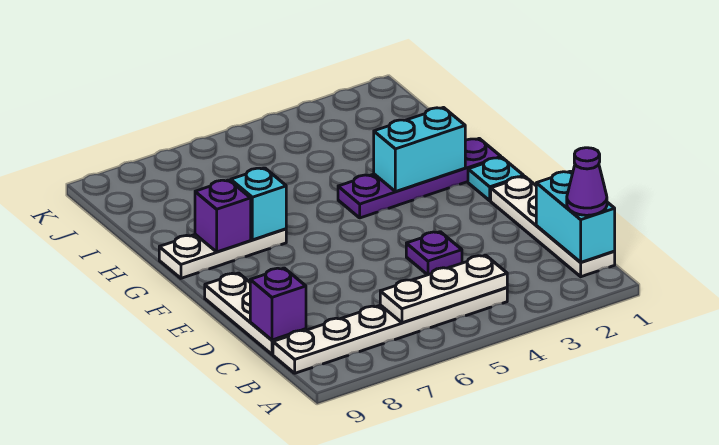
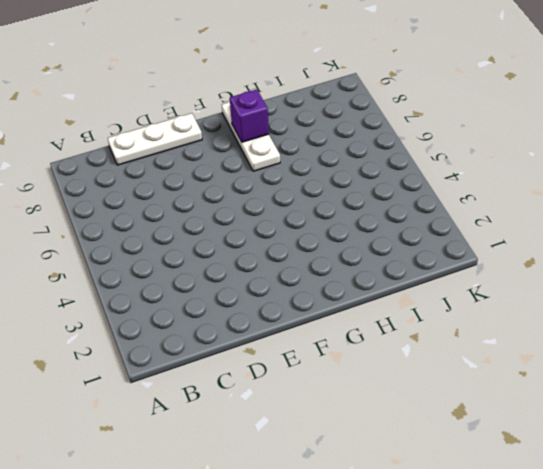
none -> white plate B1:E1 level 1
none -> white plate B4:B9 level 1
none -> purple plate D4 level 1

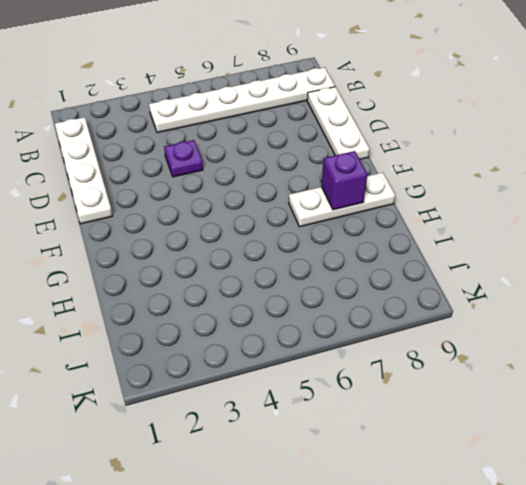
none -> cyan plate F1 level 1
none -> purple plate G1:G4 level 1
none -> cyan brick B1:C1 level 2

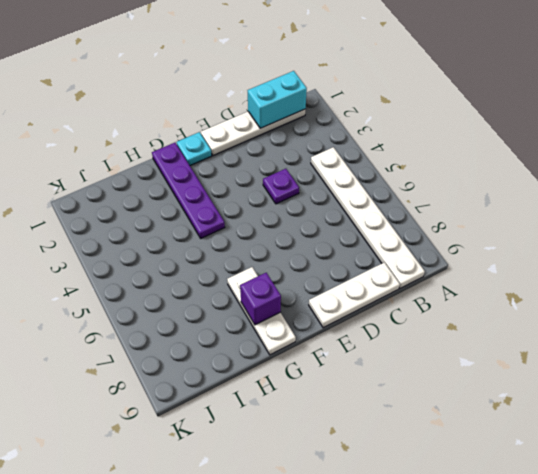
none -> white plate B4:B6 level 2
none -> purple brick C9 level 2
none -> cyan brick G2:G3 level 2

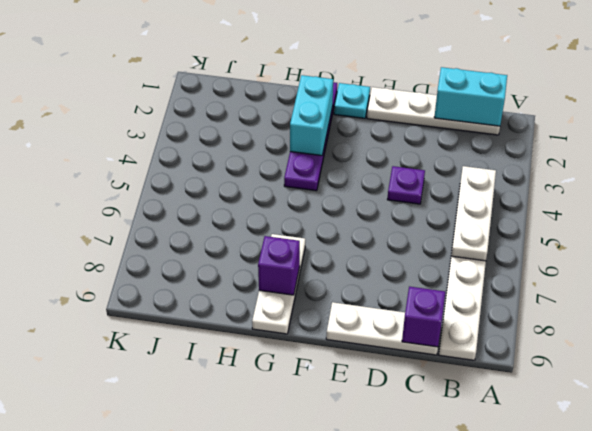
none -> cyan brick G7 level 2
none -> purple cone B1 level 3

